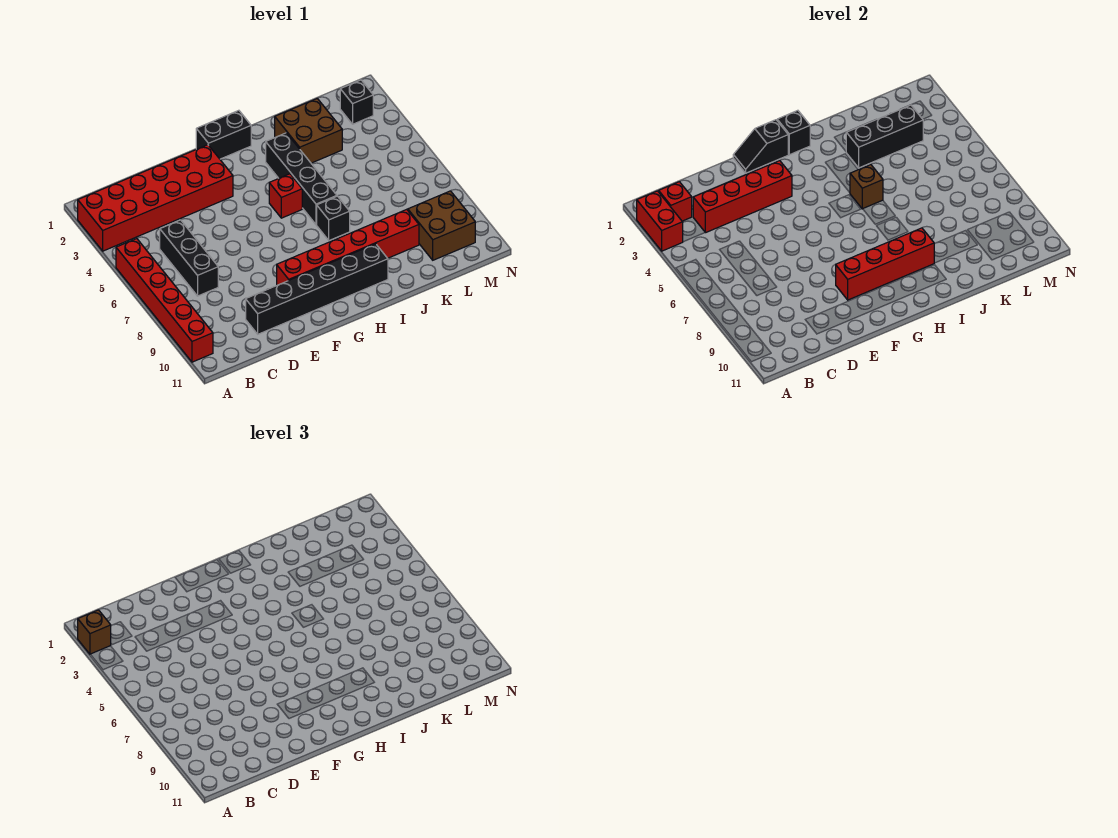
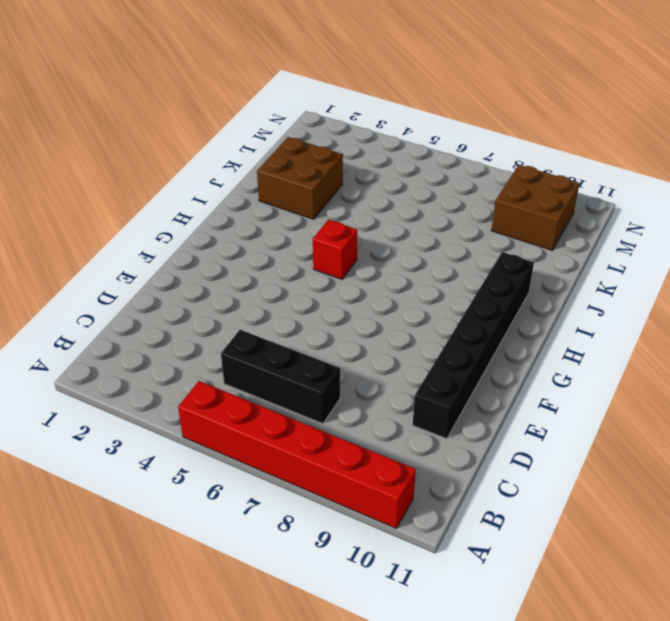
none -> red brick A2:F3 level 1
none -> red brick F9:K9 level 1
none -> black brick G1:H1 level 1

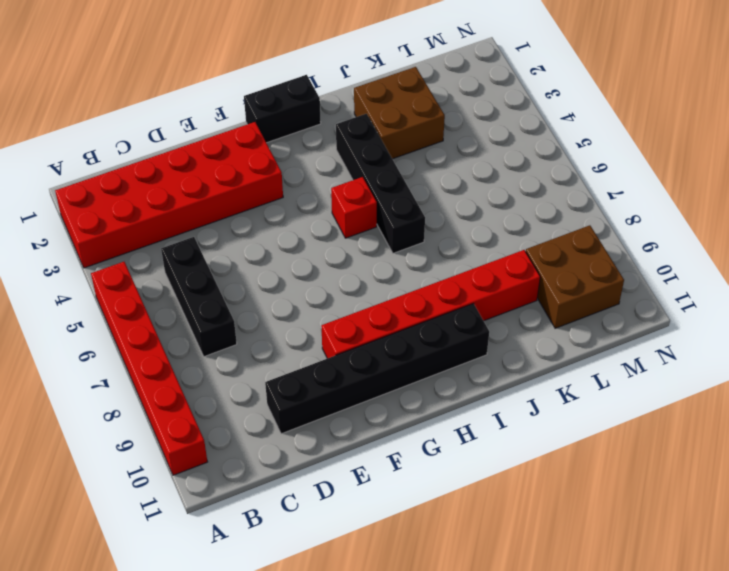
none -> black brick I7 level 1
none -> black brick M2 level 1
none -> red brick A2:A3 level 2

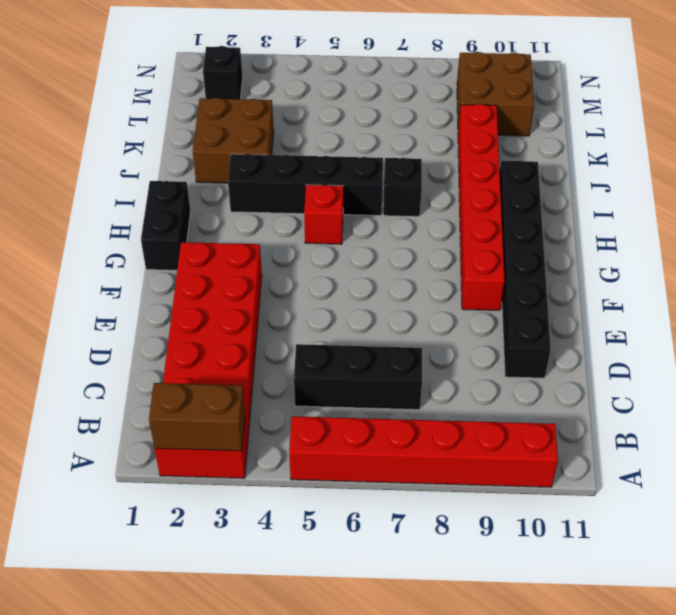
brown brick A2:A3 level 2 -> red brick A2:A3 level 2
none -> red brick B2 level 2
none -> red brick C3:F3 level 2
none -> black slope F1:G1 level 2 top G

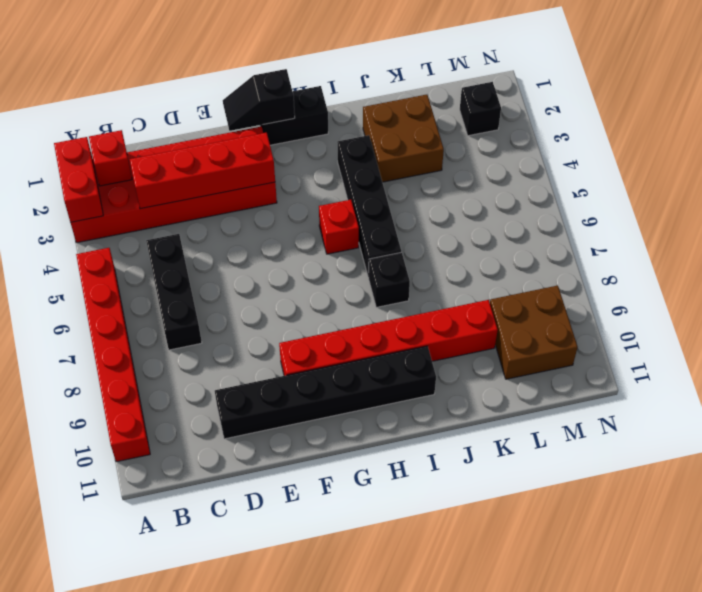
none -> red brick F9:I9 level 2
none -> black brick H1 level 2
none -> brown brick I5 level 2

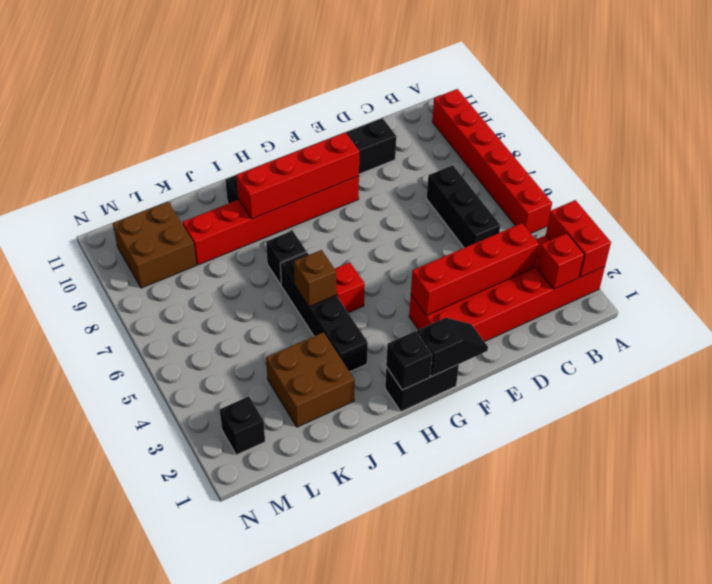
none -> black brick J3:L3 level 2
none -> brown brick A2 level 3

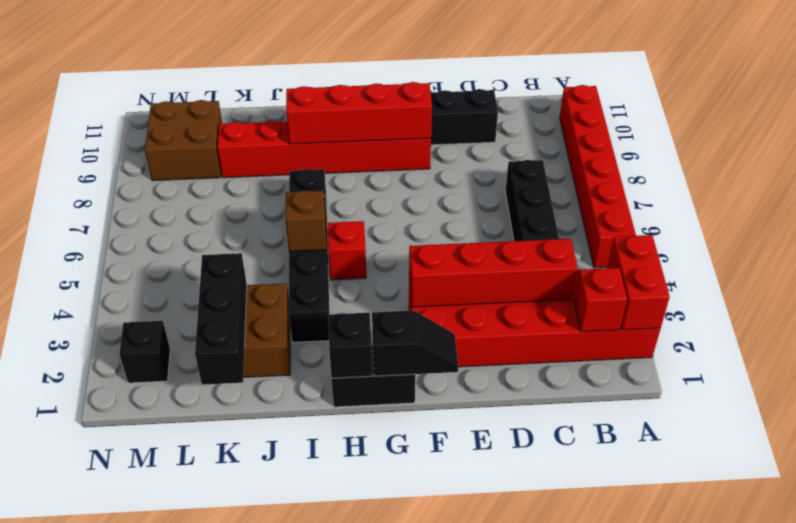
black brick K1:K3 level 2 -> black brick J3:L3 level 2
none -> brown brick A2 level 3

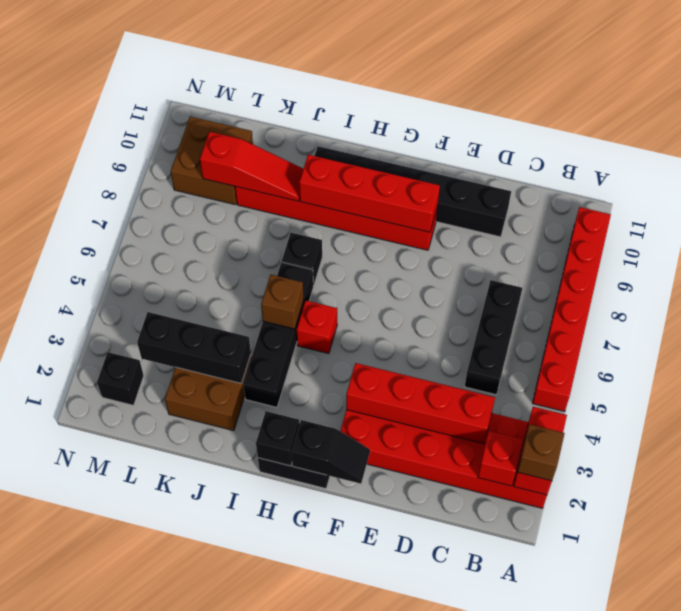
red slope J9:L9 level 2 top L -> none

